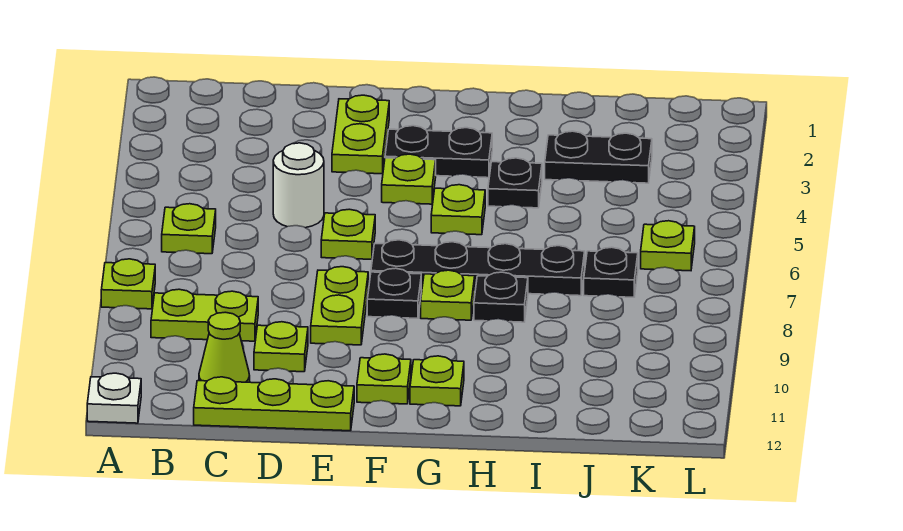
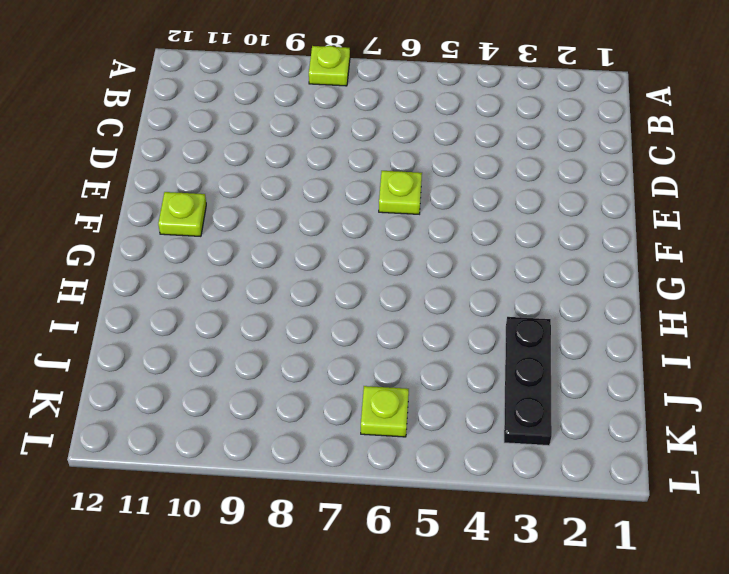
black plate I3:K3 level 1 -> black plate I3:J3 level 1
none -> white plate A12 level 1
none -> lime plate B6 level 1
none -> lime plate B9:C9 level 1

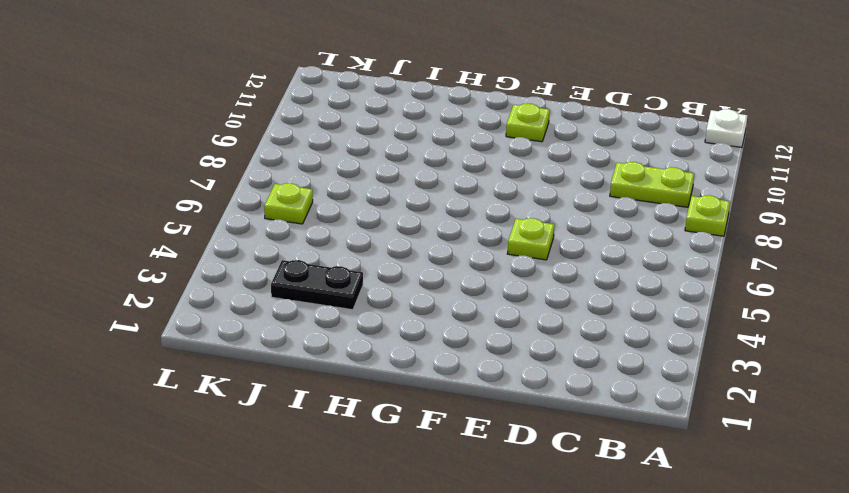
none -> lime plate B6 level 1
none -> lime cone C11 level 1
none -> lime plate C12:E12 level 1

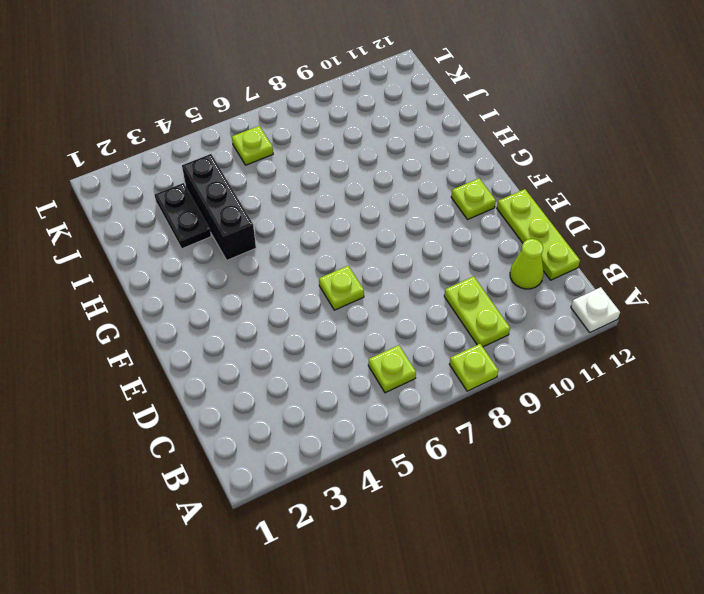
black brick H4:J4 level 1 -> black plate H4 level 1
none -> white round brick D5 level 1
none -> lime plate D10 level 1
none -> lime plate E2:E3 level 1

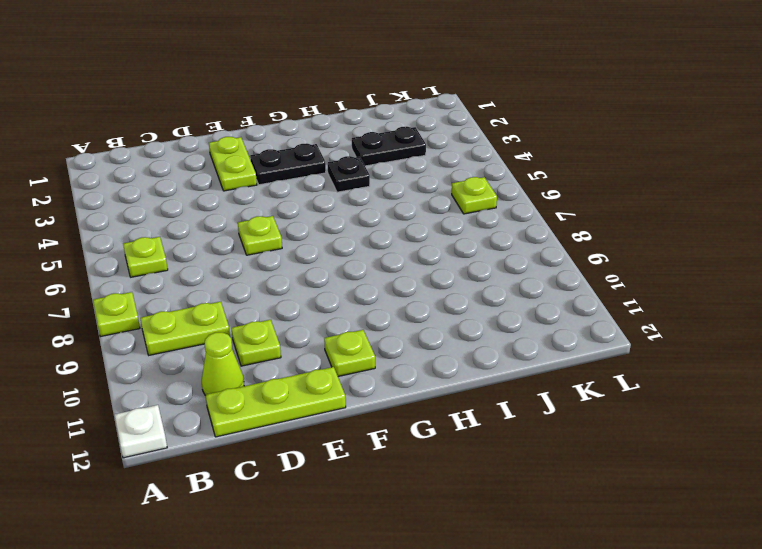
none -> white round brick D5 level 1
none -> lime plate E8:E9 level 1
none -> lime plate F4 level 1

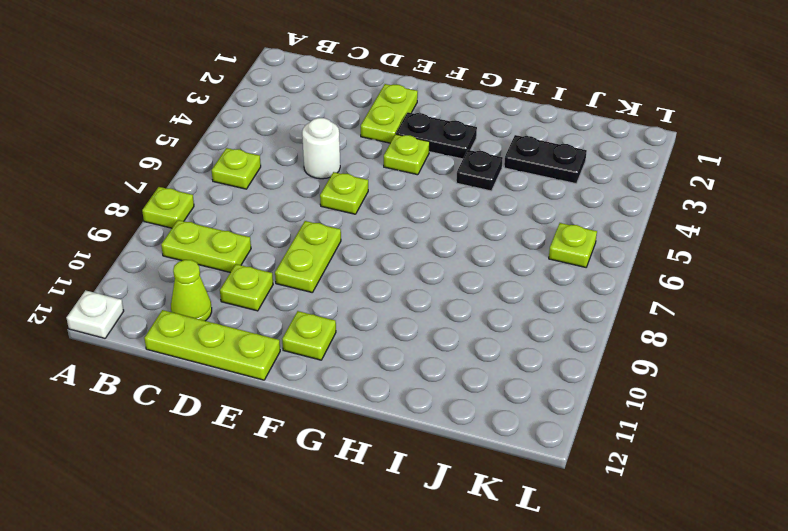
none -> black plate F7:I7 level 1
none -> black plate F8 level 1
none -> lime plate G5 level 1

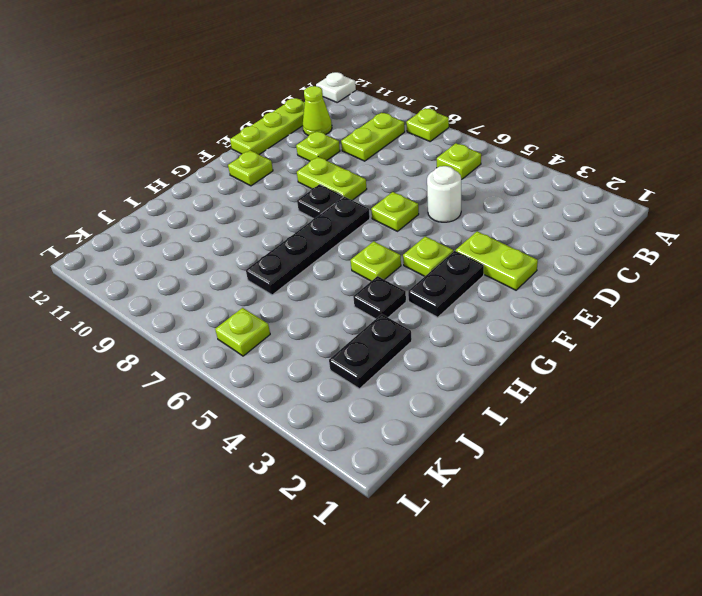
none -> lime plate G8 level 1
none -> lime plate G11 level 1
none -> black plate H8 level 1

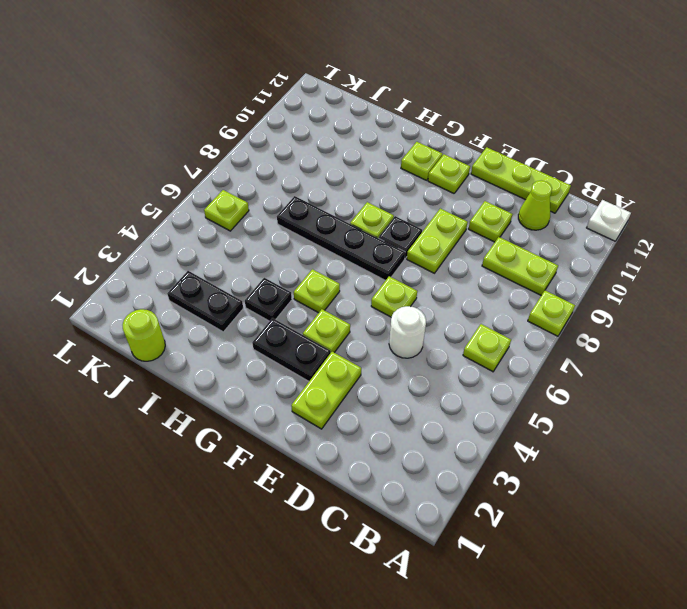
lime round brick J1 level 1 -> none
none -> black plate H8 level 1
none -> black plate J7 level 1

